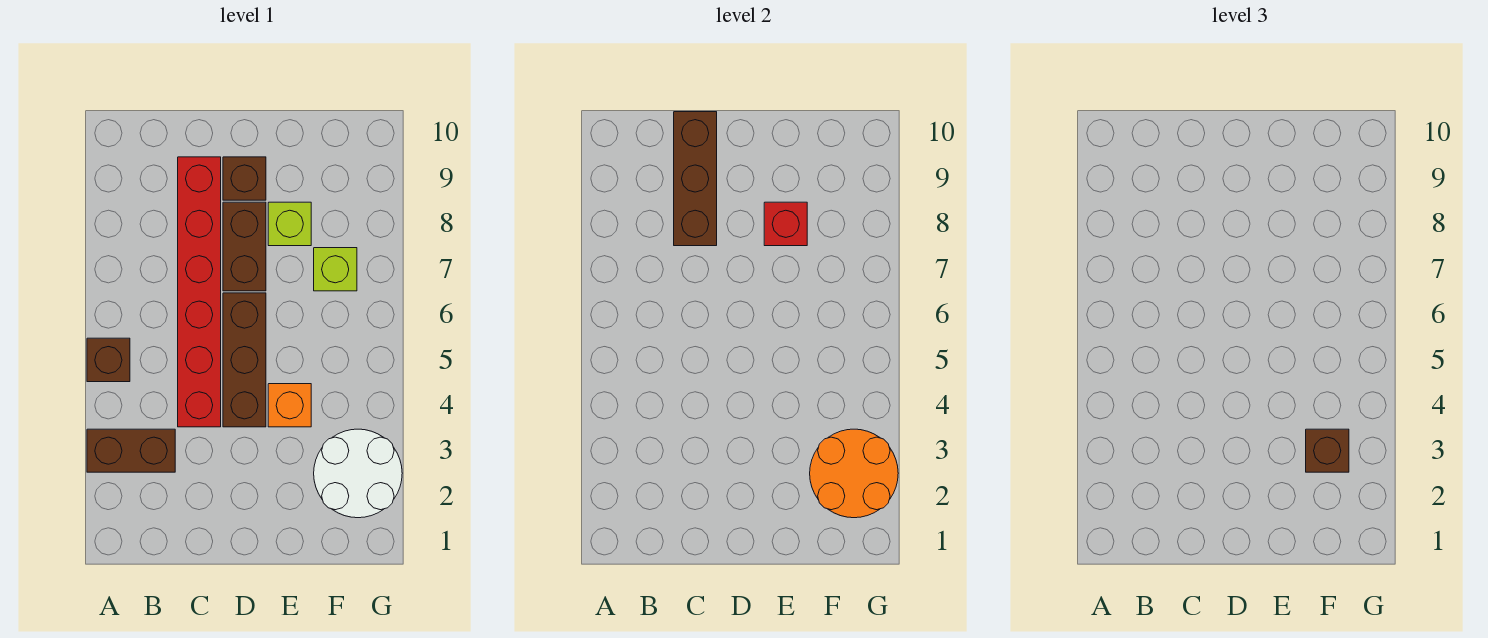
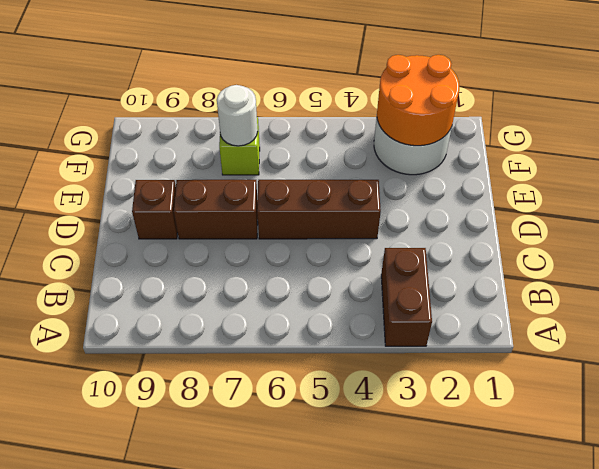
white round brick F7 level 2 -> none
none -> brown brick A5 level 1
none -> red brick C4:C9 level 1
none -> orange brick E4 level 1

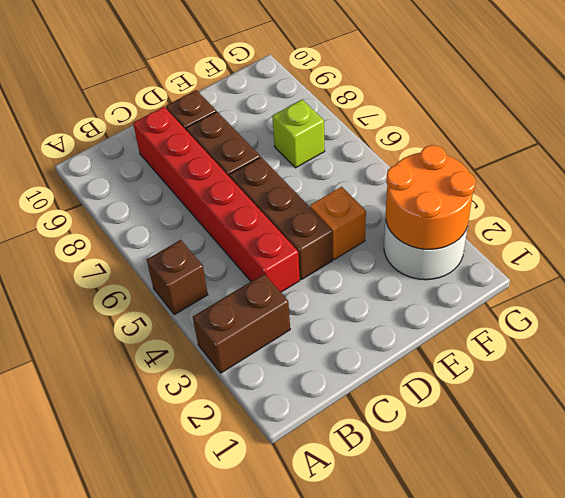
none -> lime brick E8 level 1
none -> brown brick C8:C10 level 2
none -> red brick E8 level 2

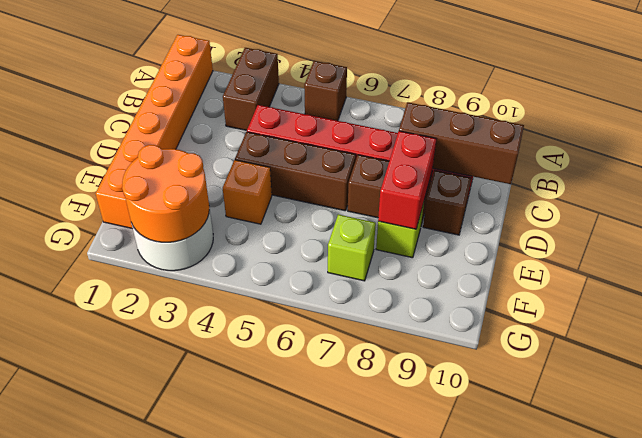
orange brick A1:F1 level 1 -> none
red brick D8:E8 level 2 -> red brick E8 level 2
none -> brown brick F3 level 3

